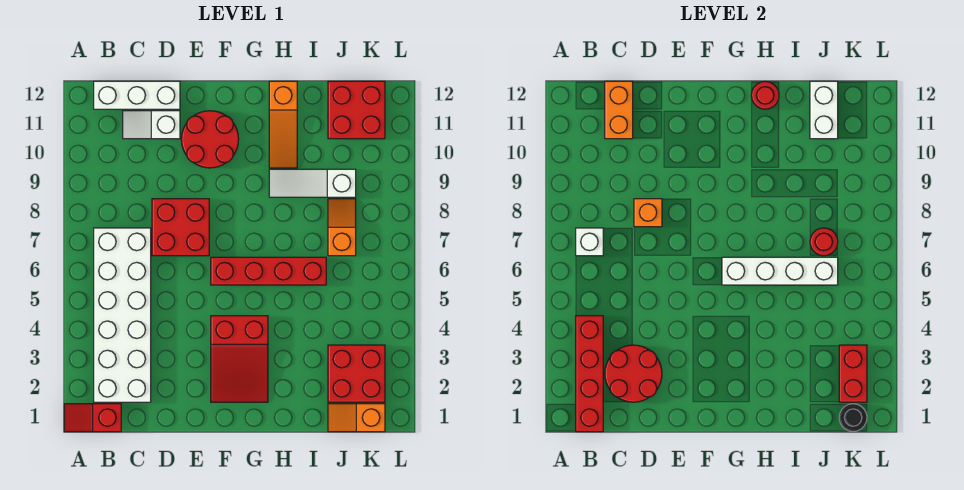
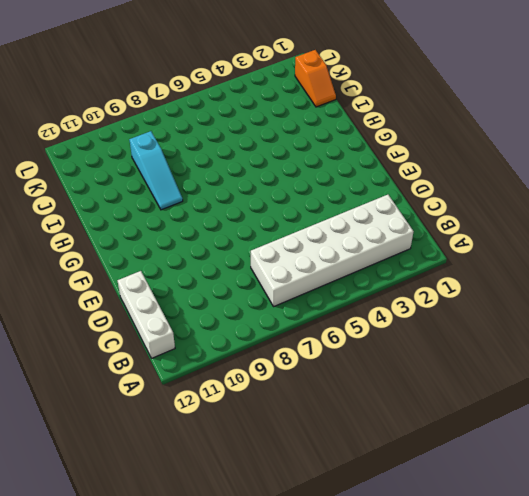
cyan slope H9:J9 level 1 top J -> white slope H9:J9 level 1 top J
none -> red slope A1:B1 level 1 top B
none -> white slope C11:D11 level 1 top D
none -> red brick D7:E8 level 1

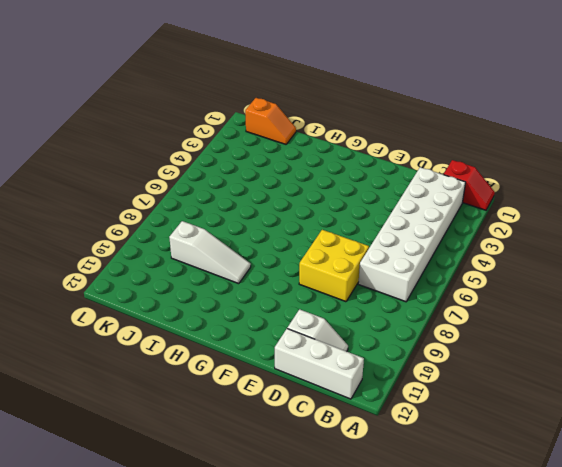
yellow brick D7:E8 level 1 -> red brick D7:E8 level 1
none -> red round brick E10:F11 level 1
none -> red slope F2:G4 level 1 top 4
none -> red brick F6:I6 level 1

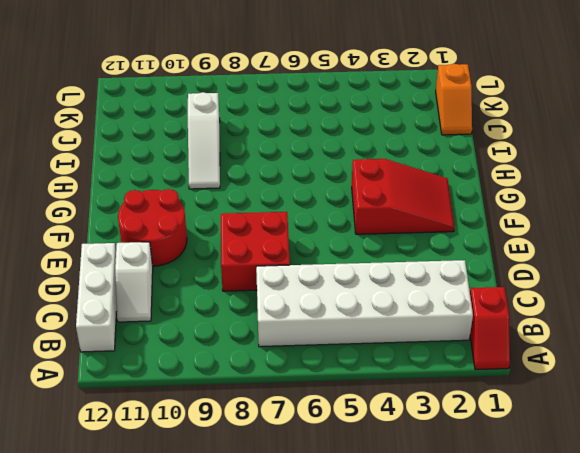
none -> red brick F6:I6 level 1
none -> orange slope H10:H12 level 1 top 12
none -> red brick J2:K3 level 1

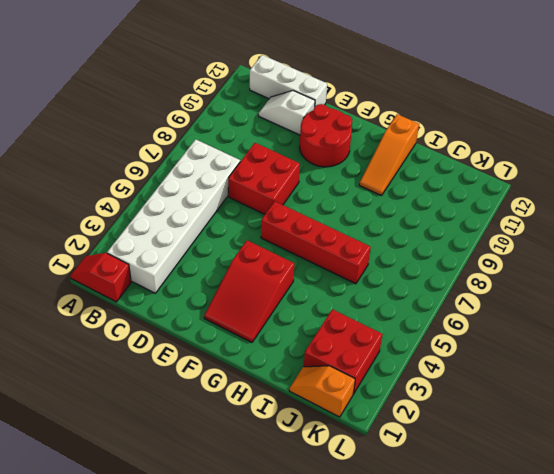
none -> white slope H9:J9 level 1 top J
none -> orange slope J7:J8 level 1 top 7
none -> red brick J11:K12 level 1

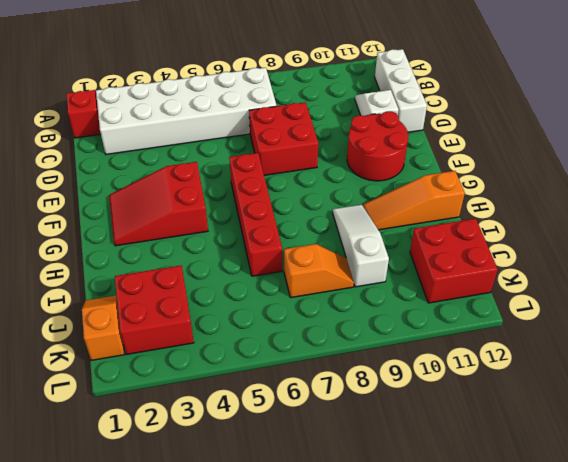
none -> red brick B1:B4 level 2
none -> white brick B7 level 2
none -> red round brick C2:D3 level 2

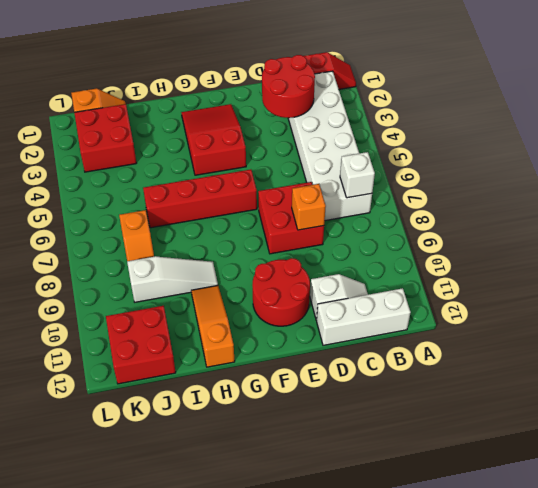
none -> red brick B1:B4 level 2
none -> orange brick C11:C12 level 2
none -> white brick G6:J6 level 2

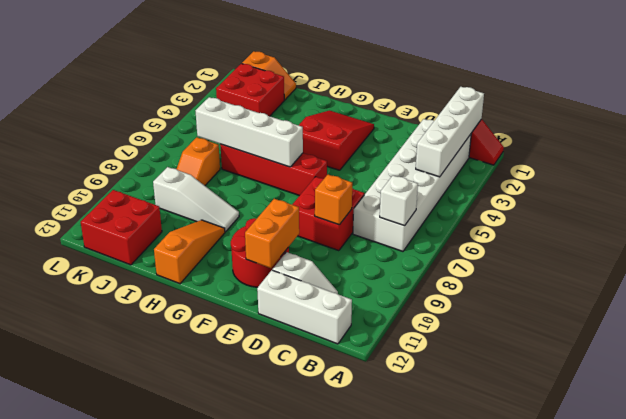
white brick B1:B4 level 2 -> red brick B1:B4 level 2
orange brick E10:E11 level 2 -> orange brick C11:C12 level 2
none -> red round brick C2:D3 level 2
none -> red round brick H12 level 2
none -> red round brick J7 level 2

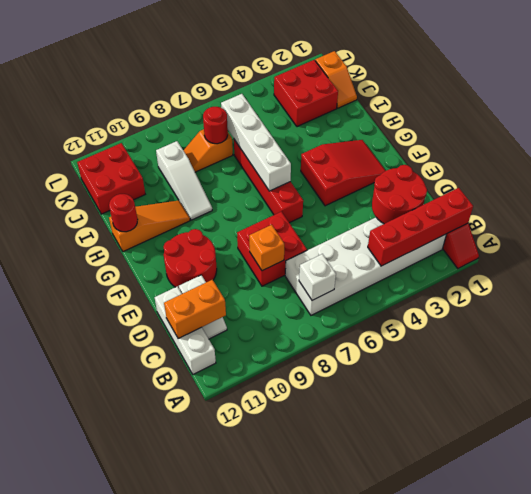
none -> white brick J11:J12 level 2
none -> black round brick K1 level 2
none -> red brick K2:K3 level 2

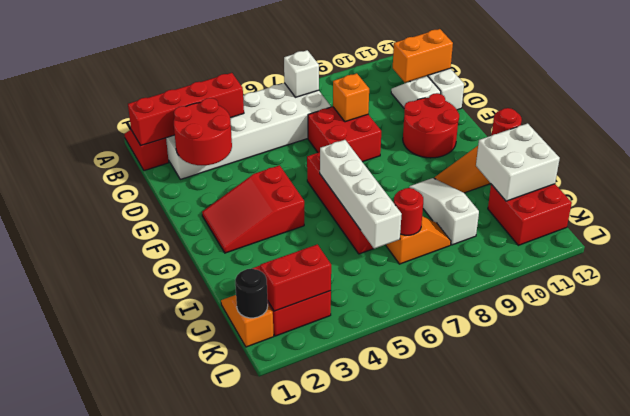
white brick I11:J12 level 2 -> white brick J11:J12 level 2

